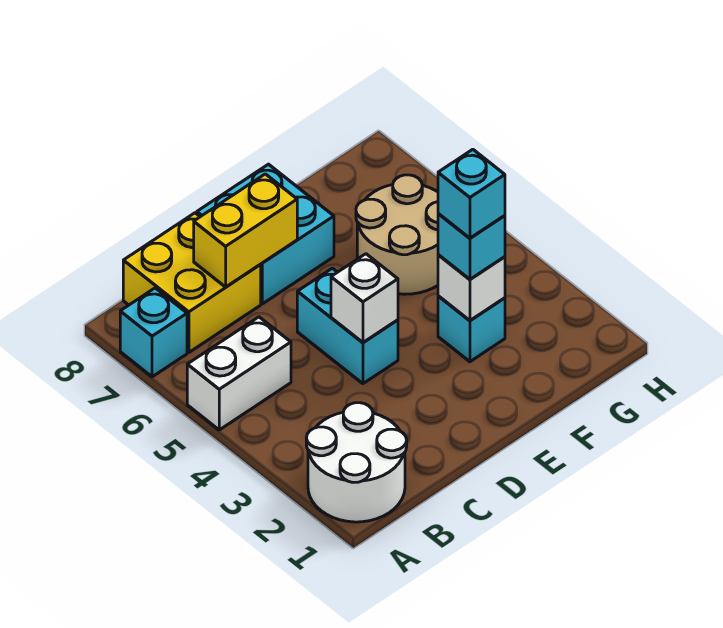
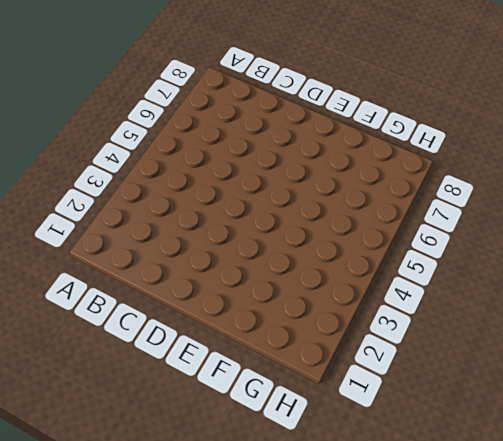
none -> white round brick A1:B2 level 1
none -> white brick A5:B5 level 1
none -> cyan brick A7 level 1

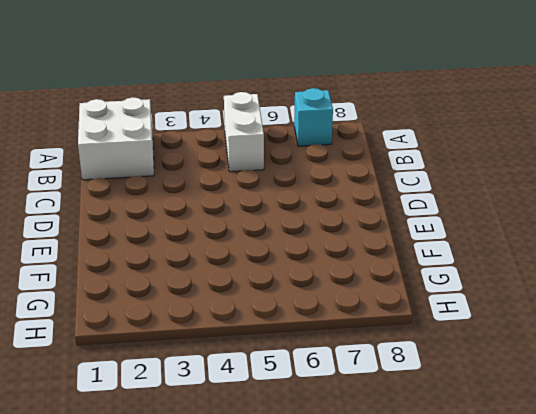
white brick A1:B2 level 1 -> white round brick A1:B2 level 1
none -> yellow brick B7:C8 level 1
none -> cyan brick D4:D5 level 1
none -> cyan brick D7:E8 level 1

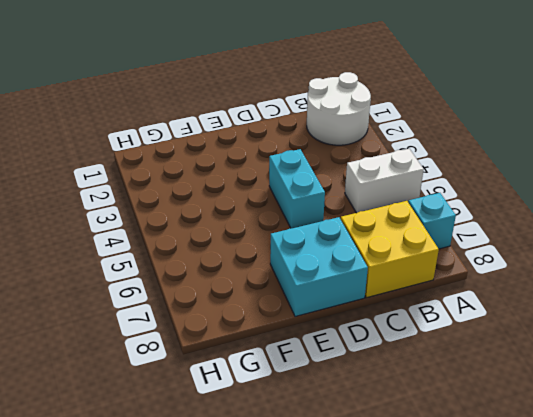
none -> cyan brick F3 level 1
none -> tan round brick F5:G6 level 1
none -> yellow brick C7:D7 level 2

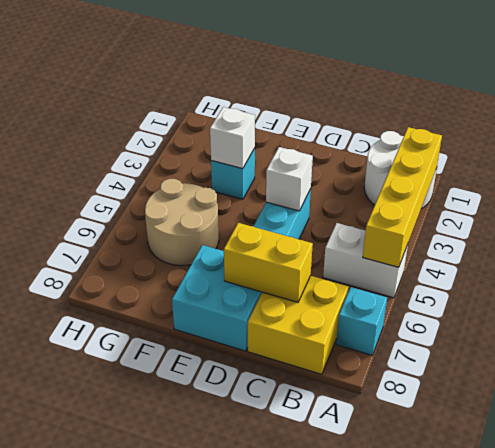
yellow brick A2:A5 level 2 -> none
none -> cyan brick F3 level 3
none -> cyan brick F3 level 4

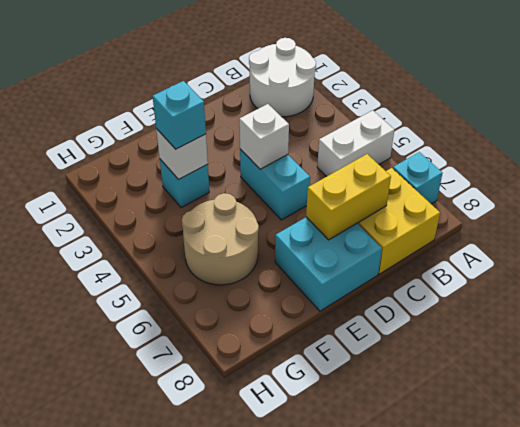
none -> cyan brick F3 level 4

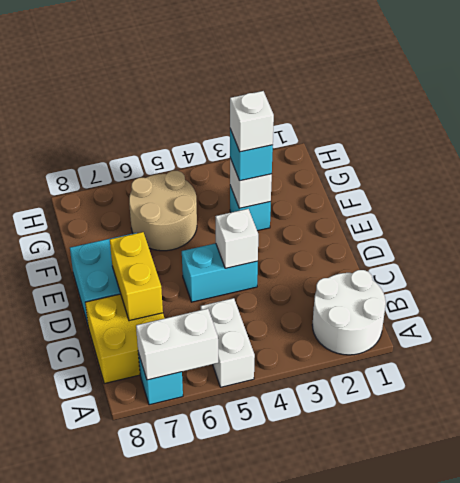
white brick A6:A7 level 2 -> none
white brick F3 level 4 -> cyan brick F3 level 4

